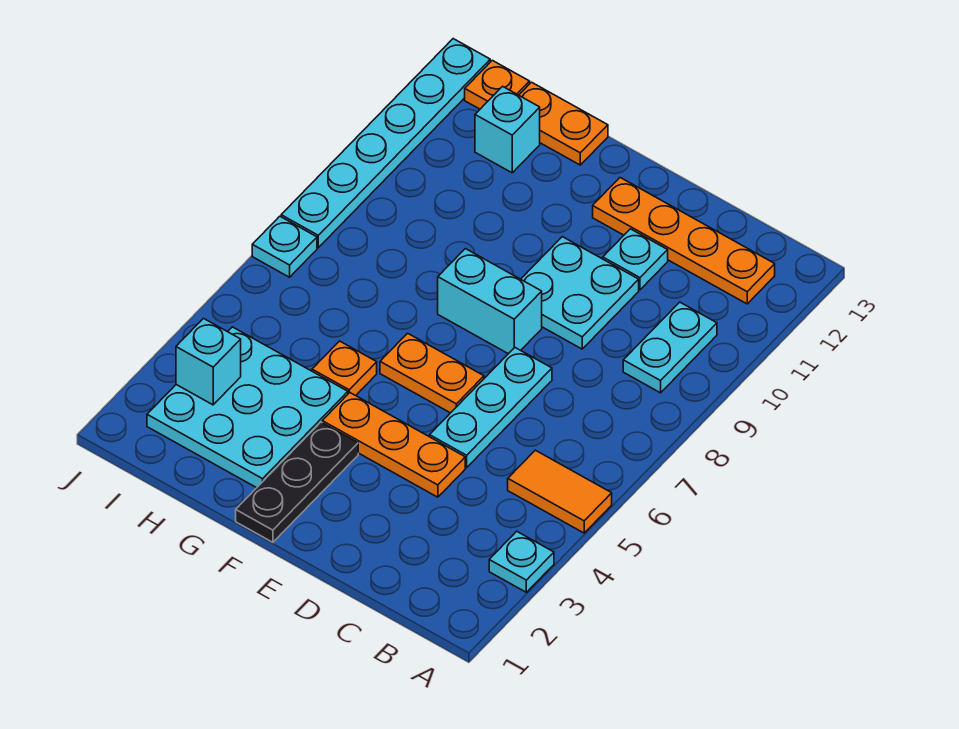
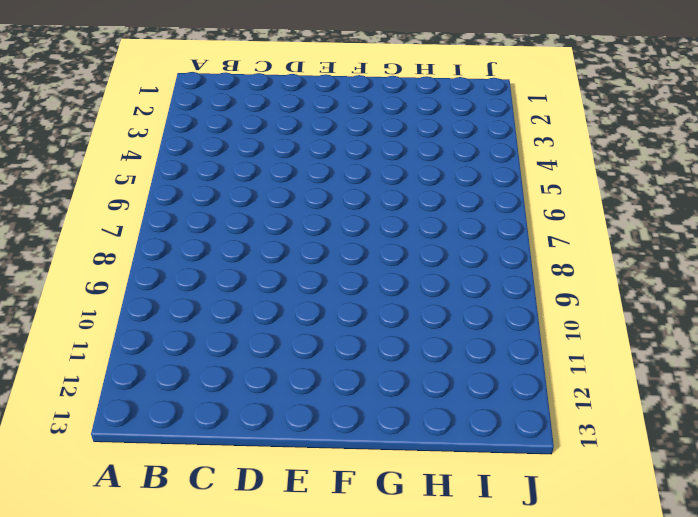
none -> cyan plate A3 level 1
none -> orange tile A5:B5 level 1
none -> cyan plate B9:B10 level 1

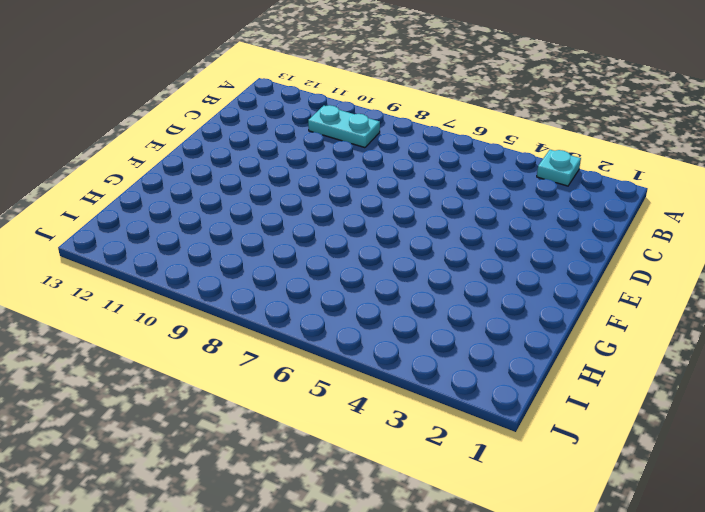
none -> orange tile A5:B5 level 1
none -> orange plate B12:E12 level 1
none -> orange plate D4:F4 level 1

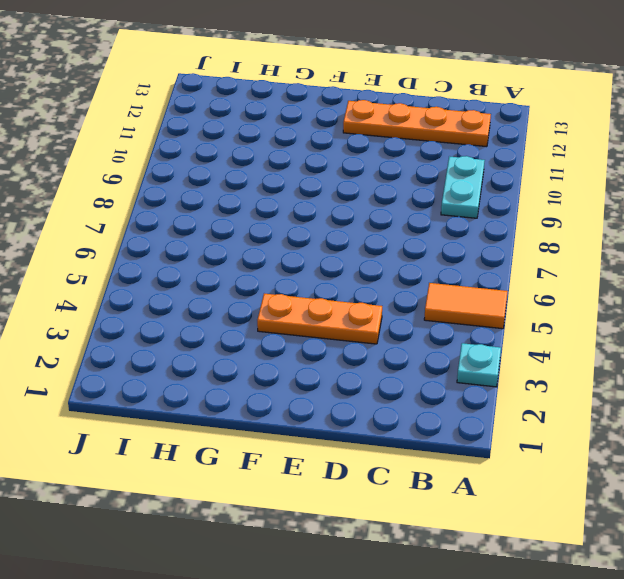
none -> cyan plate D5:D7 level 1
none -> cyan plate D9:E10 level 1
none -> cyan plate D11 level 1

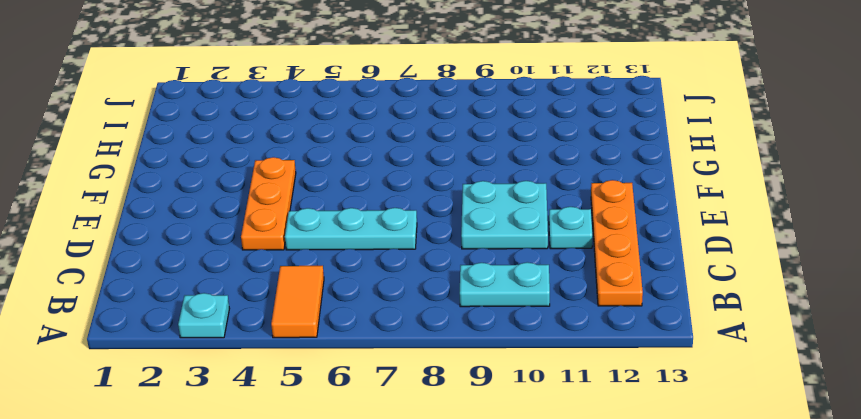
none -> orange plate E6:F6 level 1
none -> cyan brick E8:F8 level 1
none -> black plate F1:F3 level 1

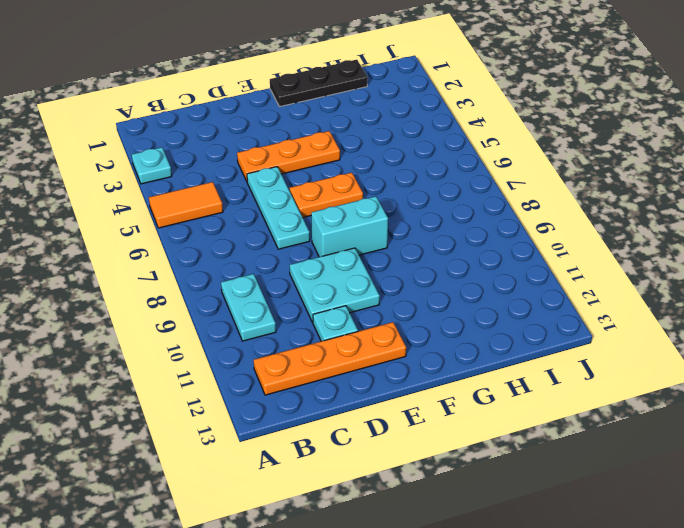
black plate F1:H1 level 1 -> black plate F1:F3 level 1
none -> cyan plate G2:I4 level 1
none -> orange plate G5 level 1
none -> orange plate G13:H13 level 1

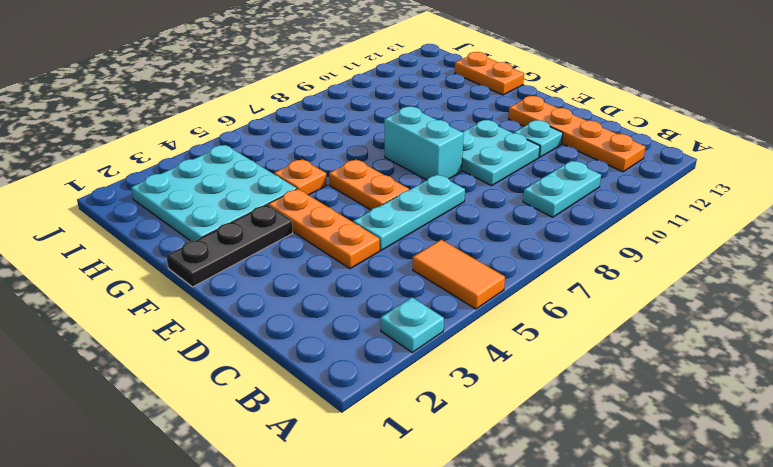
none -> cyan brick H12 level 1
none -> orange plate I13 level 1
none -> cyan plate J7 level 1

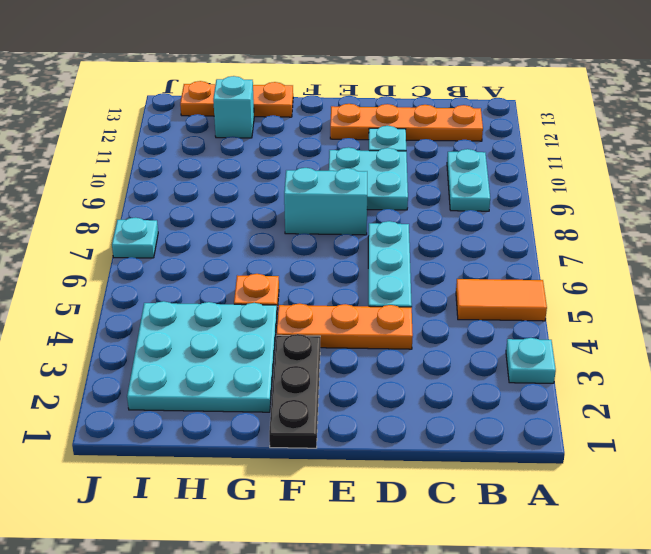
none -> orange plate E6:F6 level 1
none -> cyan plate J8:J13 level 1
none -> cyan brick I3 level 2

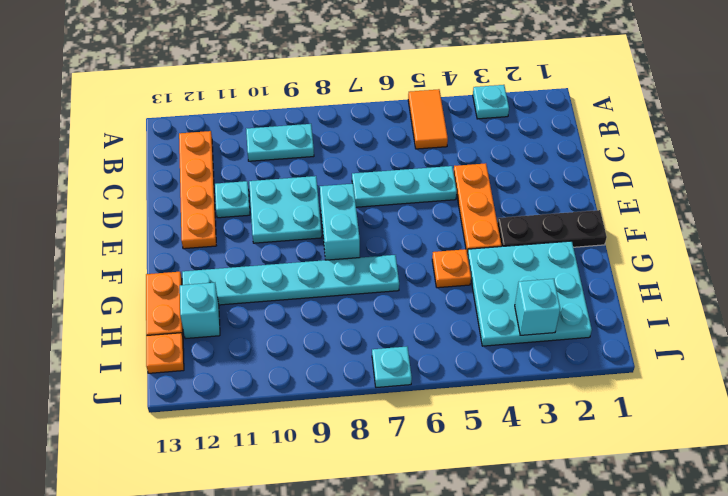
cyan plate G7:G12 level 1 -> cyan plate J8:J13 level 1
none -> orange plate E6:F6 level 1

